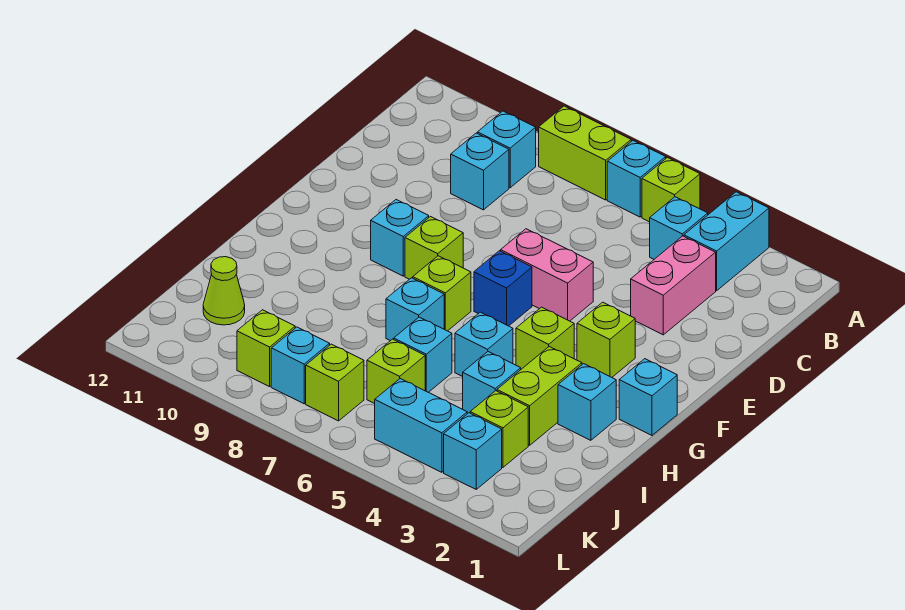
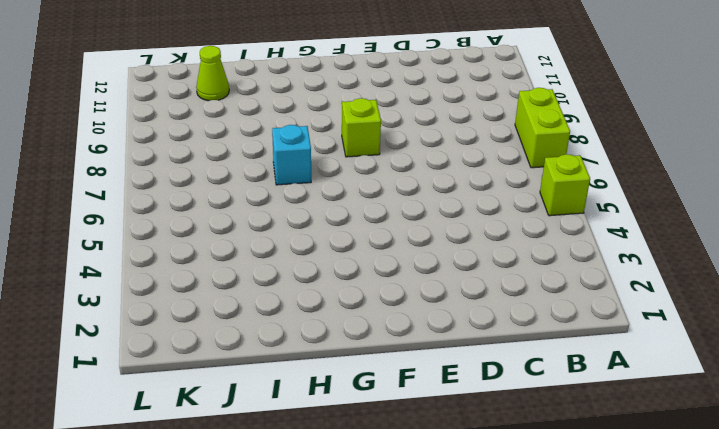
none -> cyan brick A3:B3 level 1
none -> cyan brick A6 level 1
none -> cyan brick B4 level 1
none -> cyan brick B9 level 1

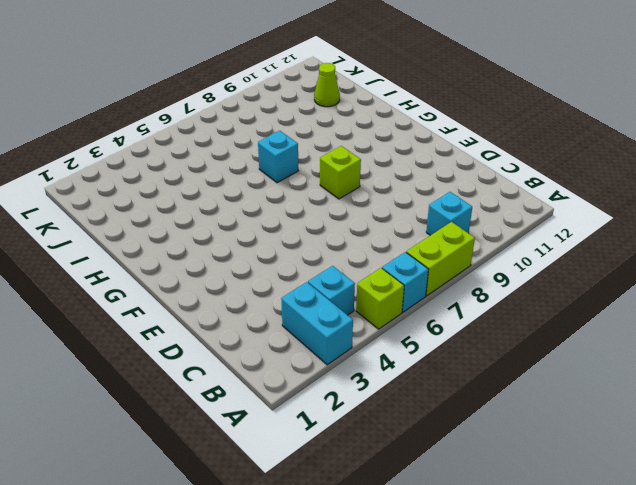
none -> pink brick C3:D3 level 1
none -> cyan brick C9 level 1
none -> pink brick E5:E6 level 1
none -> lime brick F3 level 1

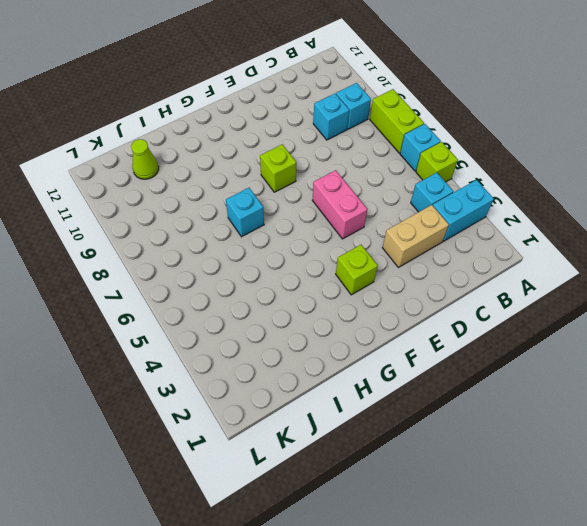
tan brick C3:D3 level 1 -> pink brick C3:D3 level 1
none -> blue brick F6 level 1
none -> cyan brick F9 level 1
none -> cyan brick G1 level 1
none -> lime brick G4 level 1

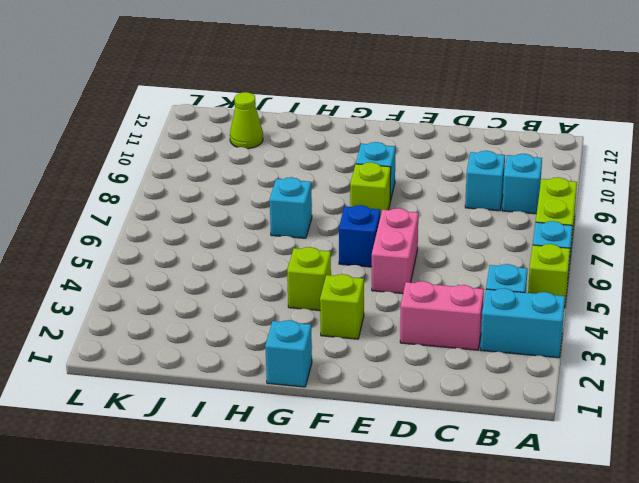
none -> lime brick G7 level 1
none -> cyan brick H2 level 1
none -> lime brick H3:I3 level 1
none -> cyan brick H5 level 1

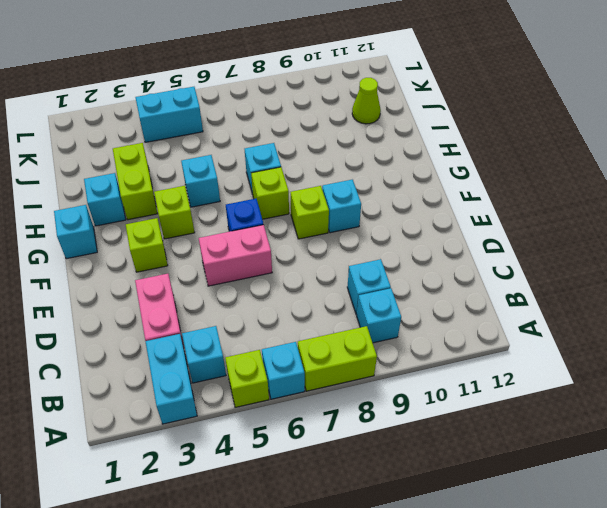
none -> cyan brick I4 level 1
none -> cyan brick I6 level 1
none -> lime brick J3 level 1
none -> lime brick J6 level 1

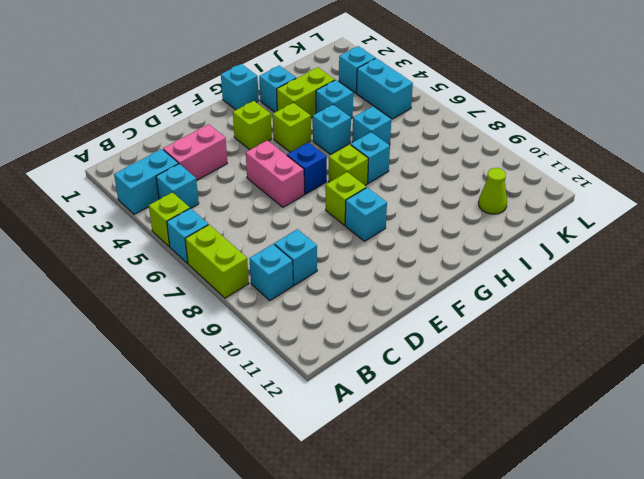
none -> lime brick J3 level 1
none -> lime brick J6 level 1
none -> lime brick K7 level 1
none -> cyan brick K8 level 1

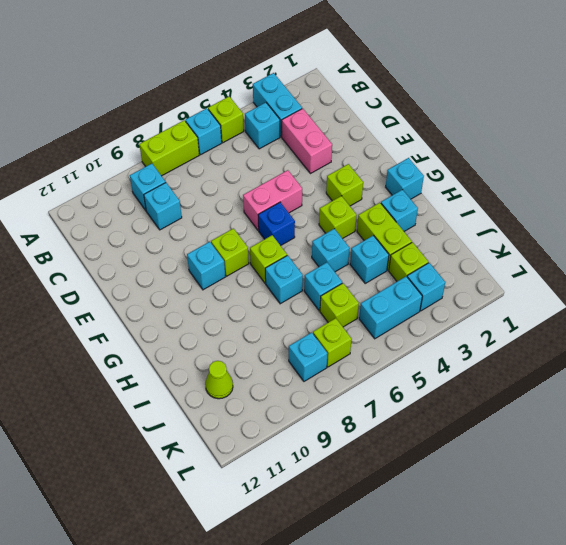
none -> lime brick K9 level 1

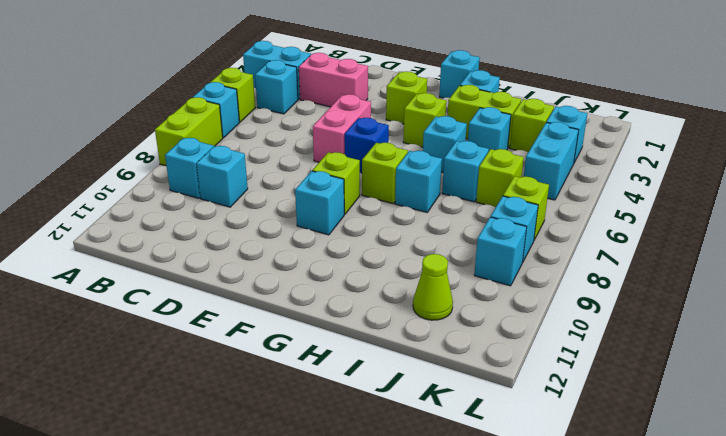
cyan brick K9 level 1 -> lime brick K9 level 1

